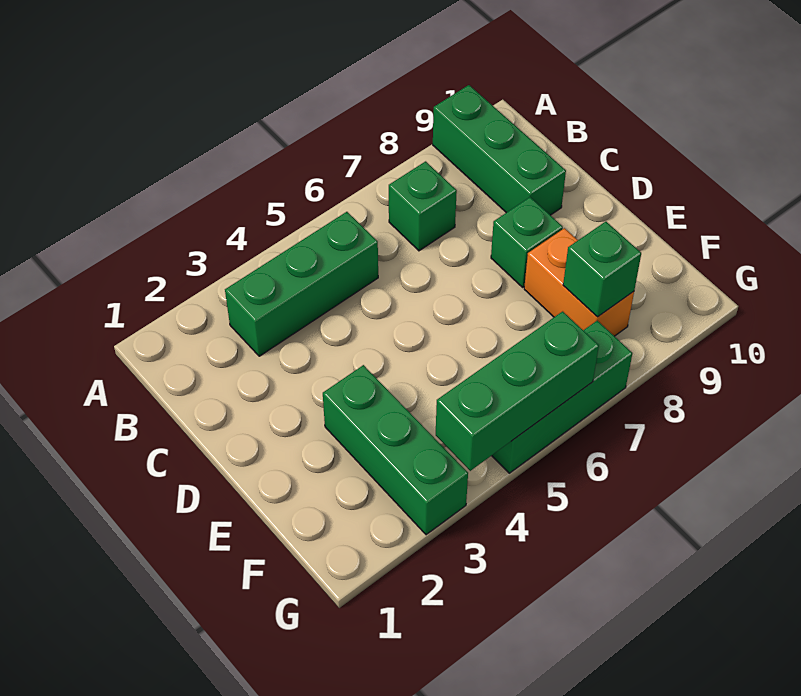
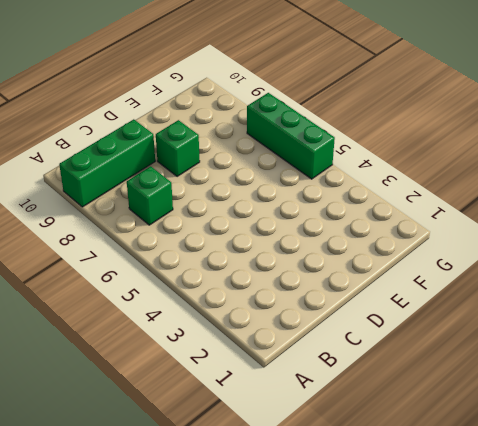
none -> green brick B3:B5 level 1
none -> green brick E3:G3 level 1

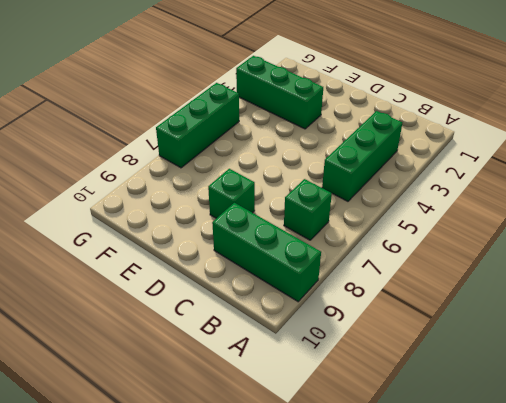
none -> orange brick E8:F8 level 1
none -> green brick F8 level 2

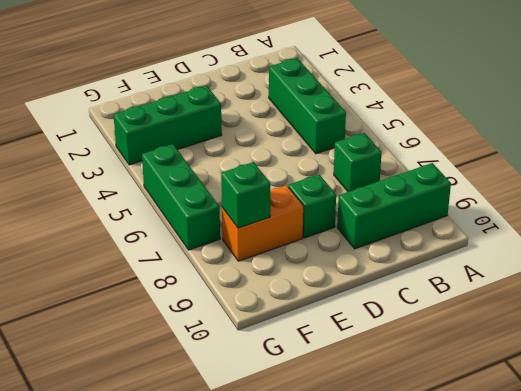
none -> green brick G4:G6 level 2

